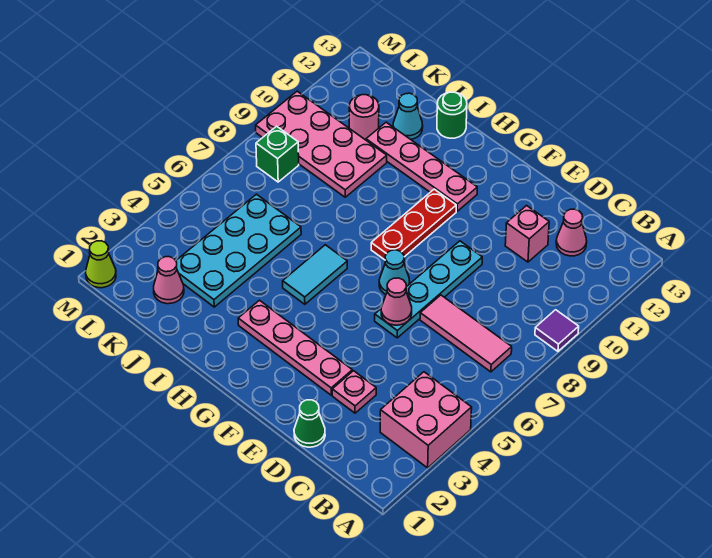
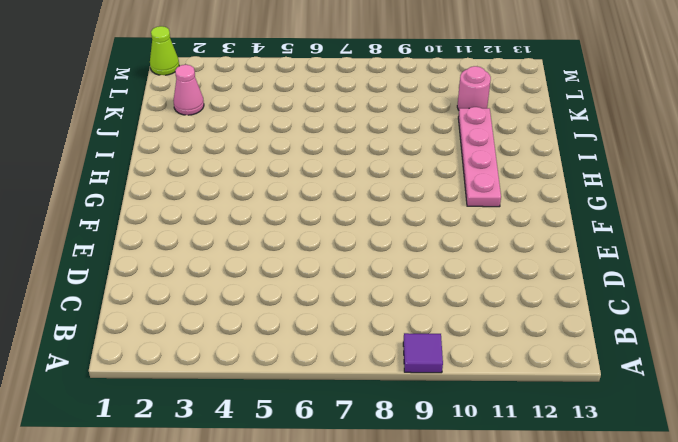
none -> pink brick A3:B4 level 1
none -> pink tile B7:D7 level 1
none -> pink cone C12 level 1

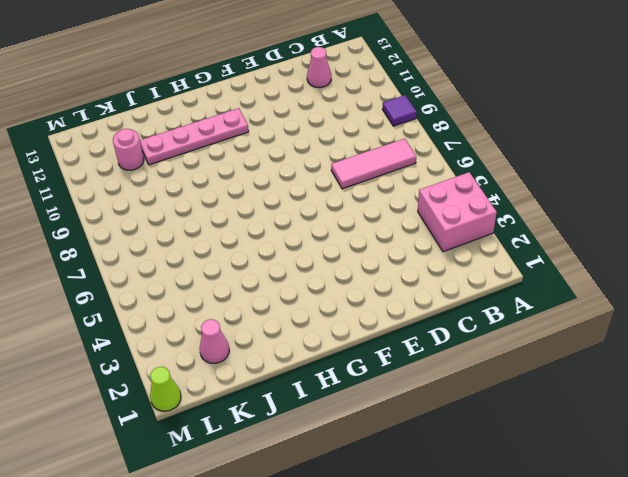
none -> green cone D1 level 1
none -> pink plate D3 level 1
none -> pink brick D11 level 1

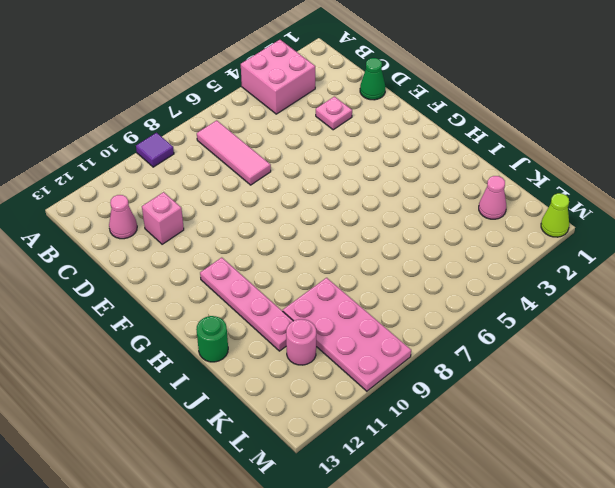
none -> pink plate E3:H3 level 1
none -> cyan plate E6:E9 level 1
none -> cyan cone F7 level 1

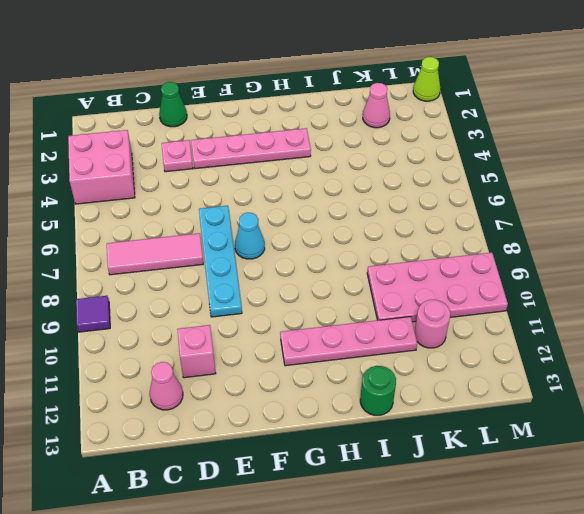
none -> red plate G8:G10 level 1
none -> cyan tile H5:H6 level 1
none -> cyan plate J3:K6 level 1

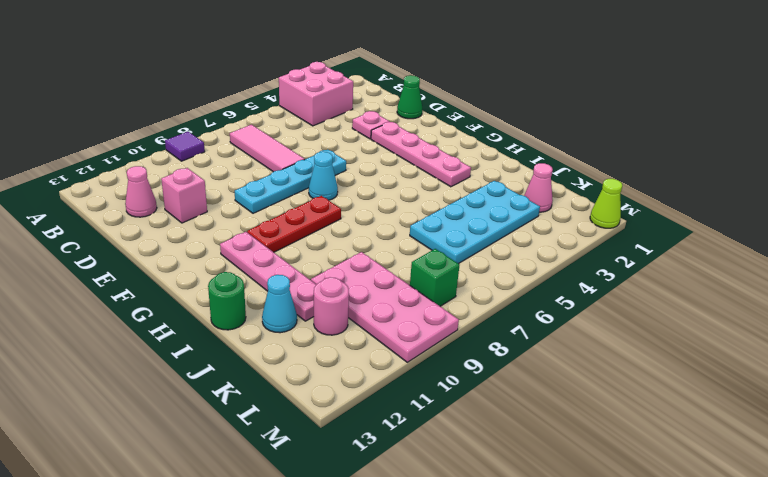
none -> cyan tile H5:H6 level 1
none -> pink cone E6 level 2

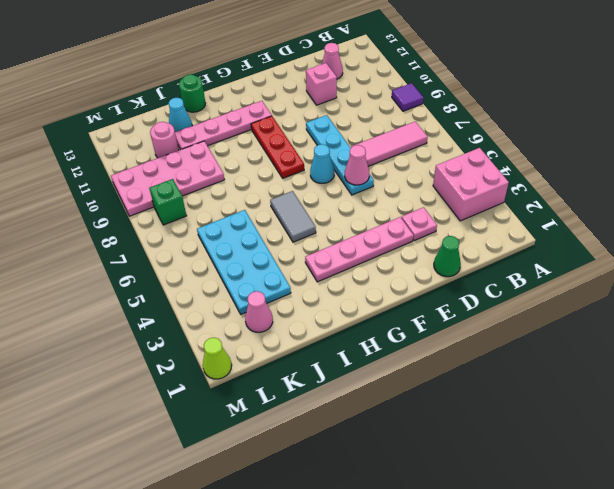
grey tile H5:H6 level 1 -> cyan tile H5:H6 level 1

